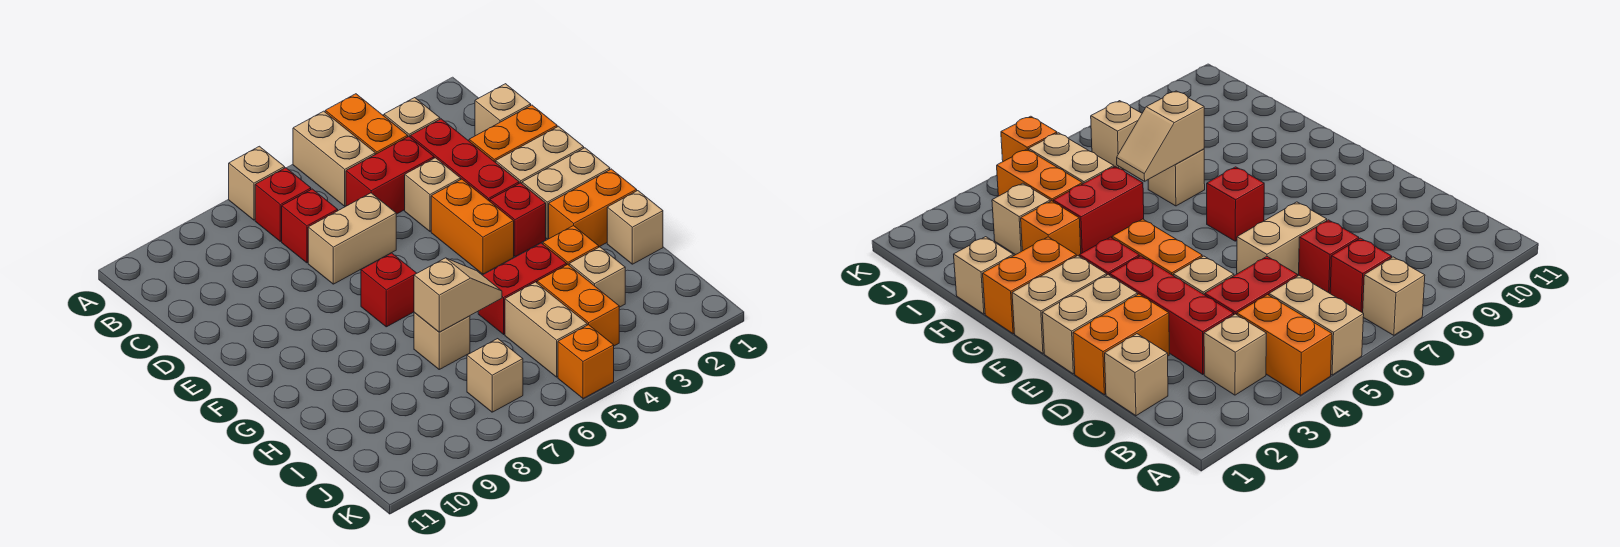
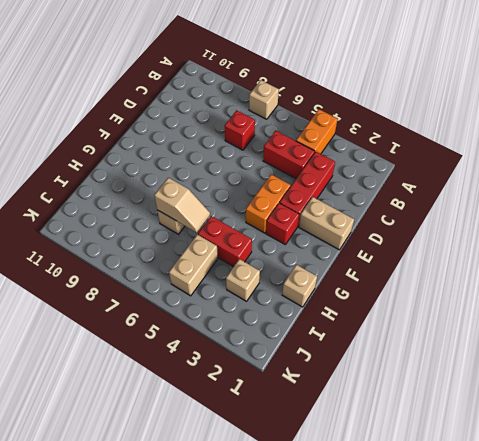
none -> tan brick A5:B5 level 1
none -> tan brick B3 level 1
none -> red brick B7 level 1

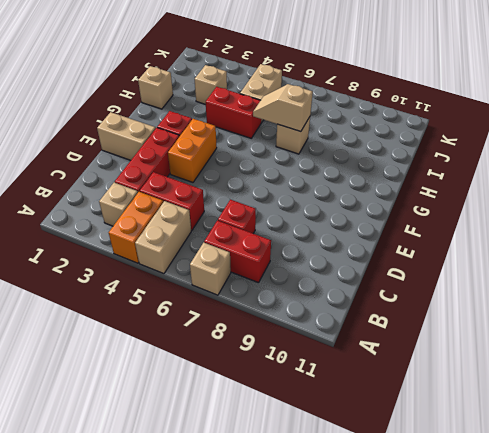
red brick B7:B8 level 1 -> red brick B7 level 1
none -> tan brick C1 level 1
none -> orange brick D1:D2 level 1
none -> tan brick D4 level 1

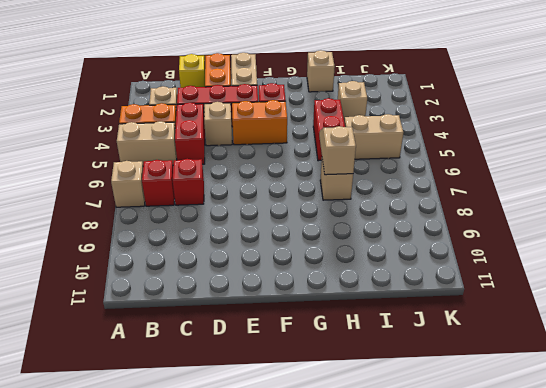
yellow brick C1 level 1 -> tan brick C1 level 1
none -> tan brick D6:D7 level 1
none -> tan brick F1:F2 level 1
none -> red brick F7 level 1

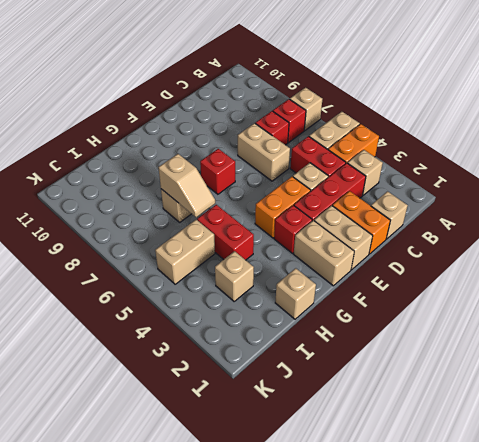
none -> orange brick G1:G2 level 1
none -> orange brick H3 level 1
none -> orange brick I4:J4 level 1

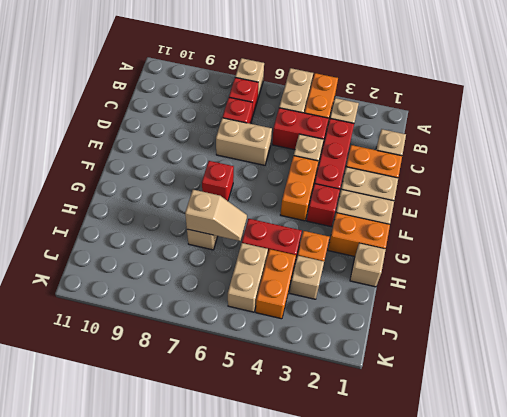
none -> tan brick J7 level 1
none -> orange brick K5 level 1

